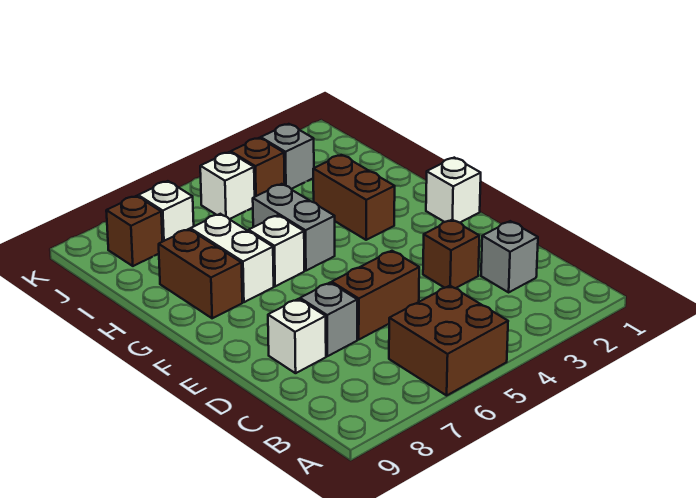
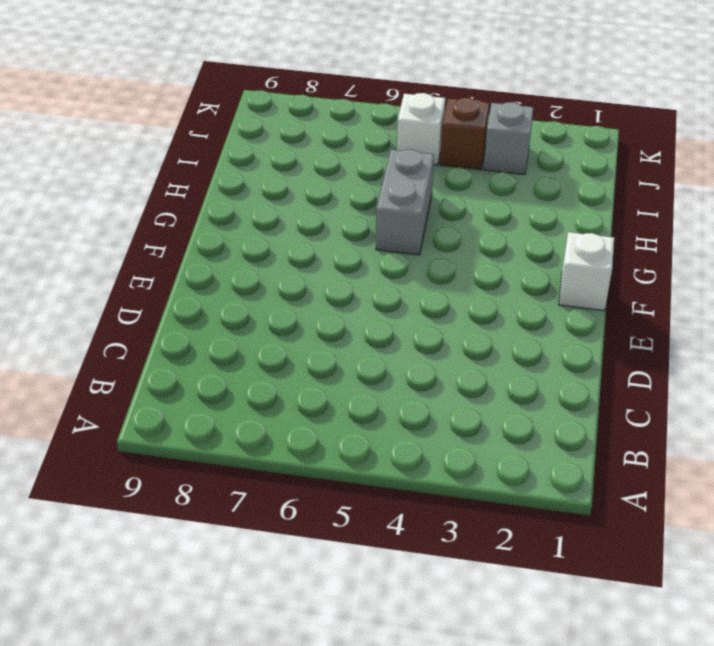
none -> brown brick A5:B6 level 1
none -> grey brick C2 level 1
none -> brown brick D3 level 1

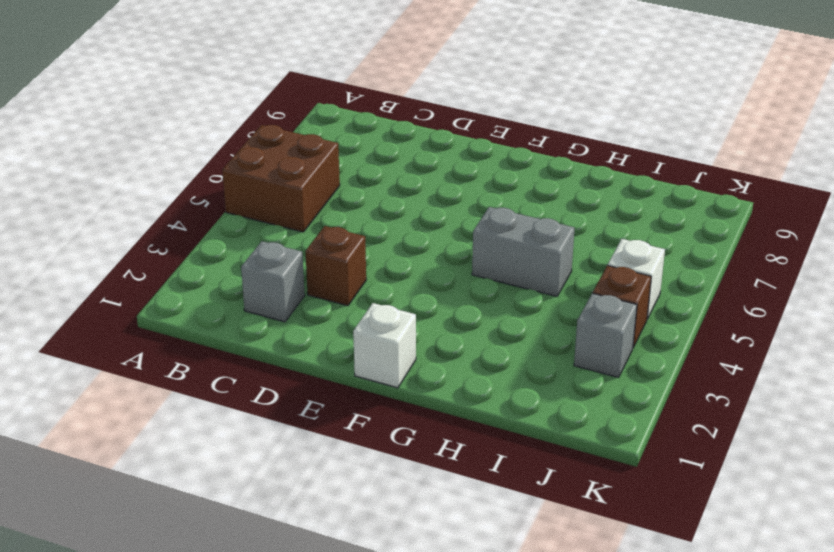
none -> brown brick D5:D6 level 1
none -> grey brick D7 level 1
none -> white brick D8 level 1

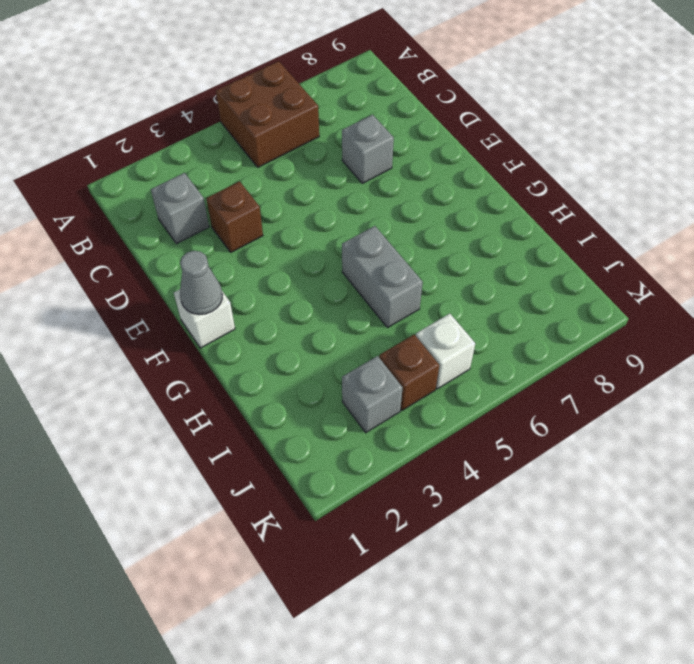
grey cone F1 level 2 -> none
none -> brown brick D5:D6 level 1
none -> white brick D8 level 1
none -> brown brick G3:H3 level 1

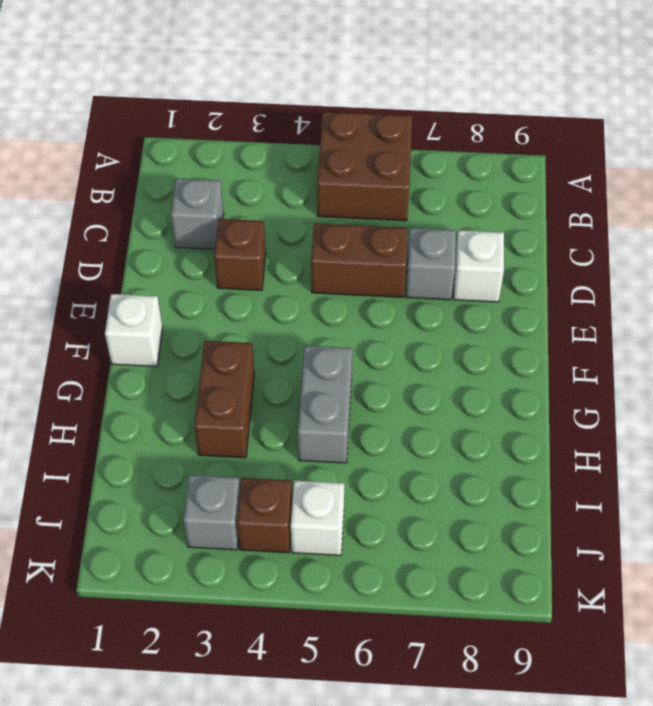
none -> white brick G6 level 1
none -> white brick G7:H7 level 1
none -> brown brick G8:H8 level 1

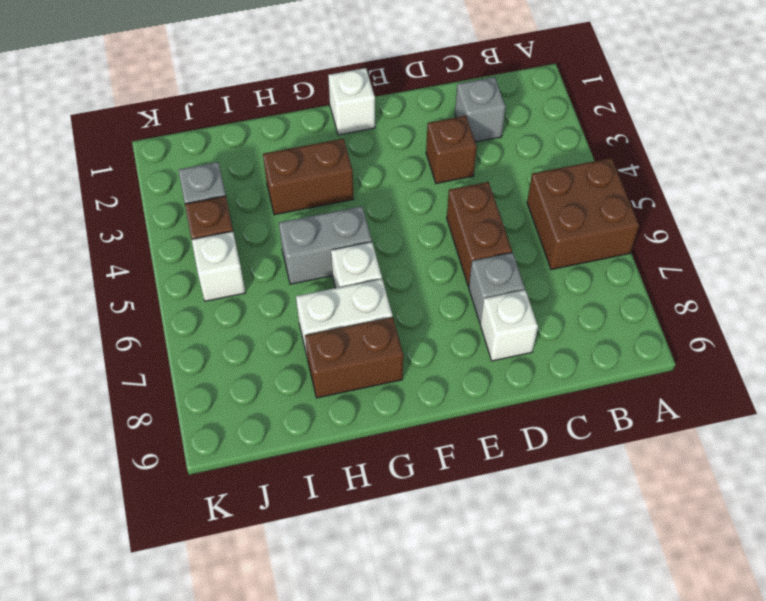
none -> white brick J7 level 1
none -> brown brick J8 level 1

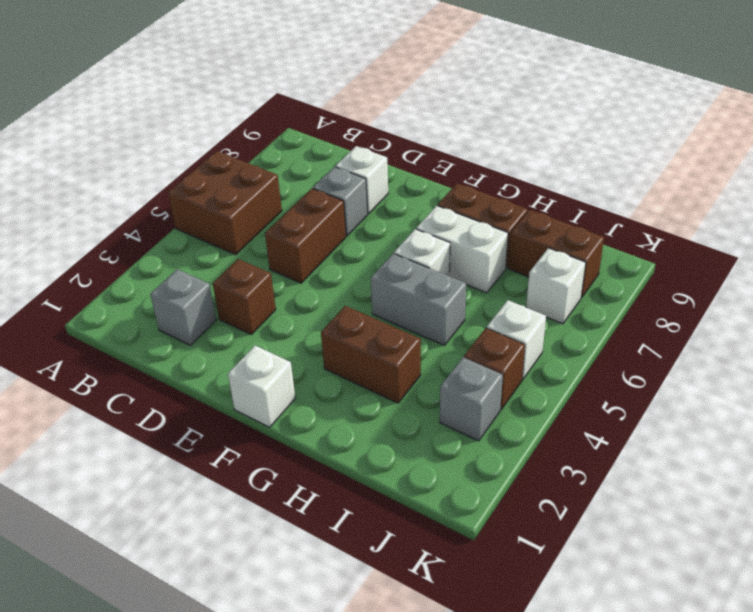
brown brick I8:J8 level 1 -> brown brick J8 level 1

